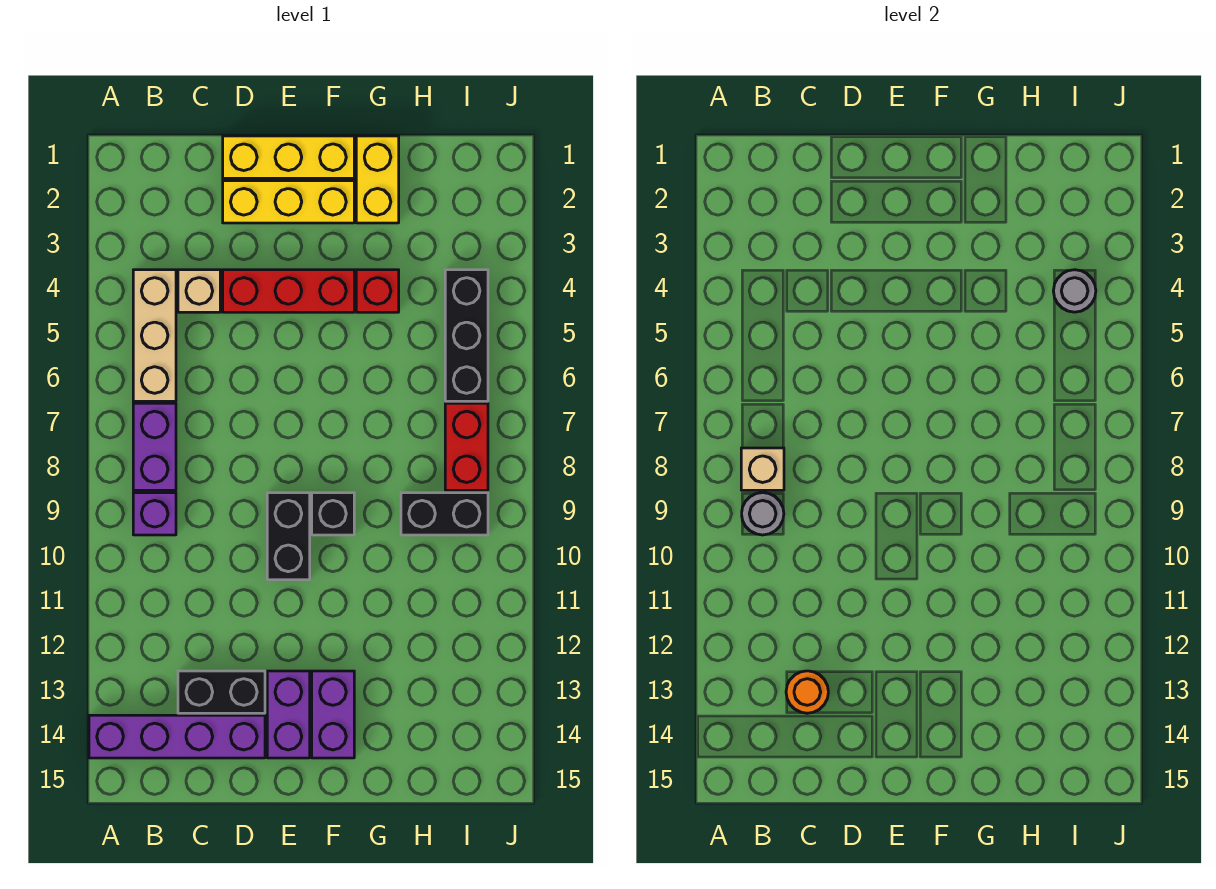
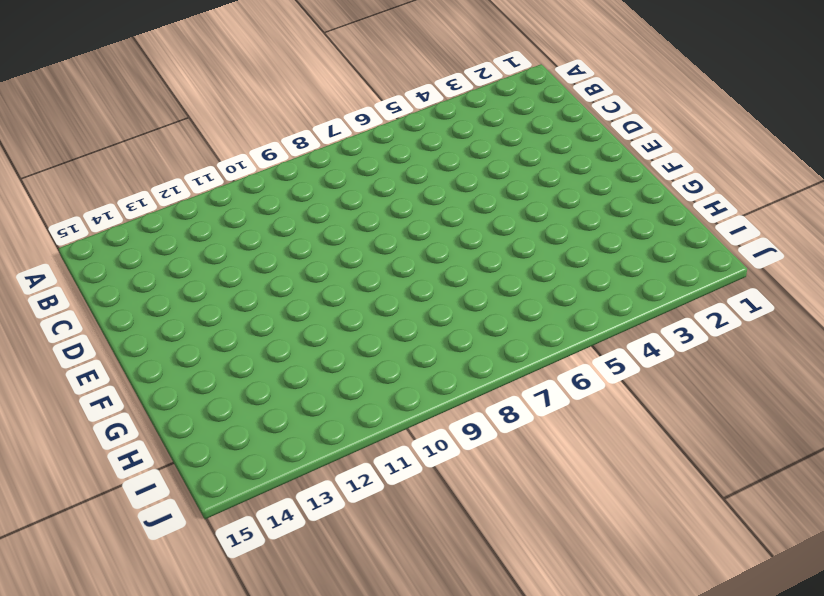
none -> purple brick A14:D14 level 1
none -> tan brick B4:B6 level 1
none -> purple brick B7:B8 level 1

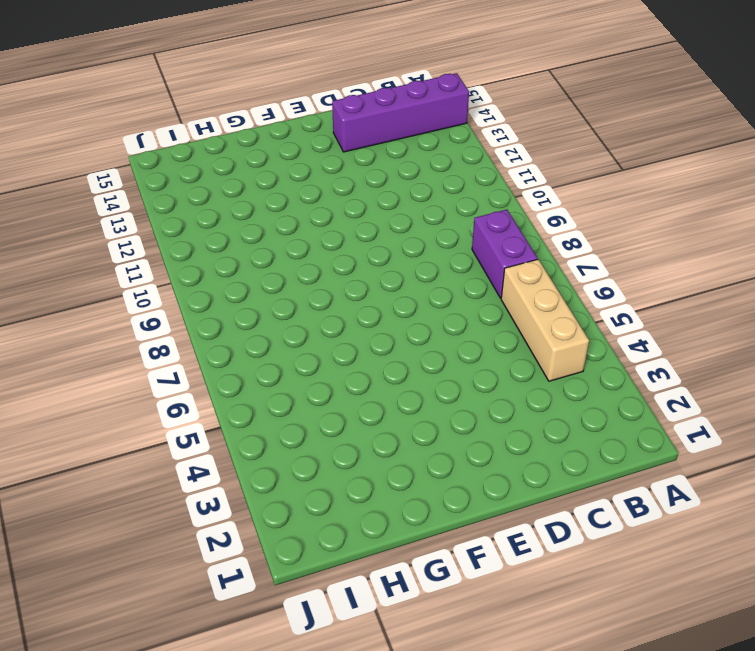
none -> purple brick B9 level 1
none -> tan brick C4 level 1
none -> black brick C13:D13 level 1

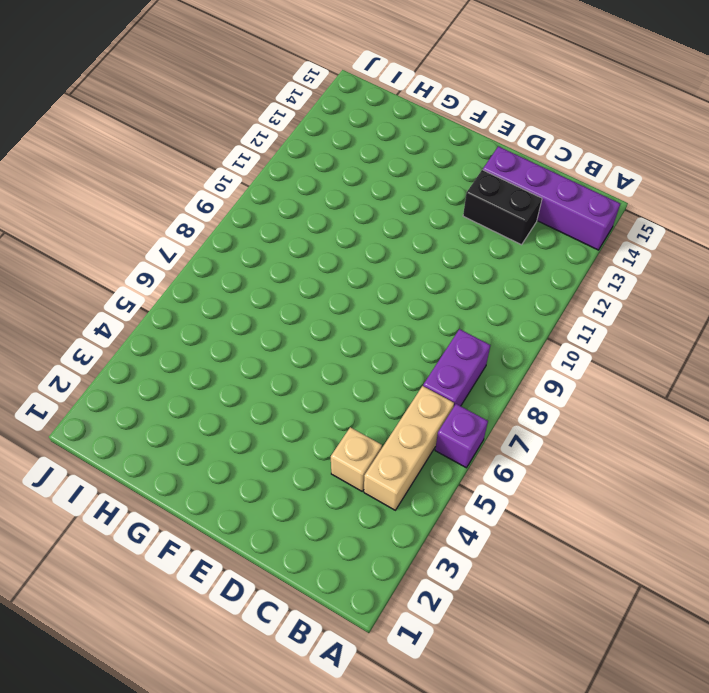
purple brick A6 level 1 -> purple brick B9 level 1
none -> yellow brick D1:F1 level 1
none -> yellow brick D2:F2 level 1
none -> red brick D4:F4 level 1

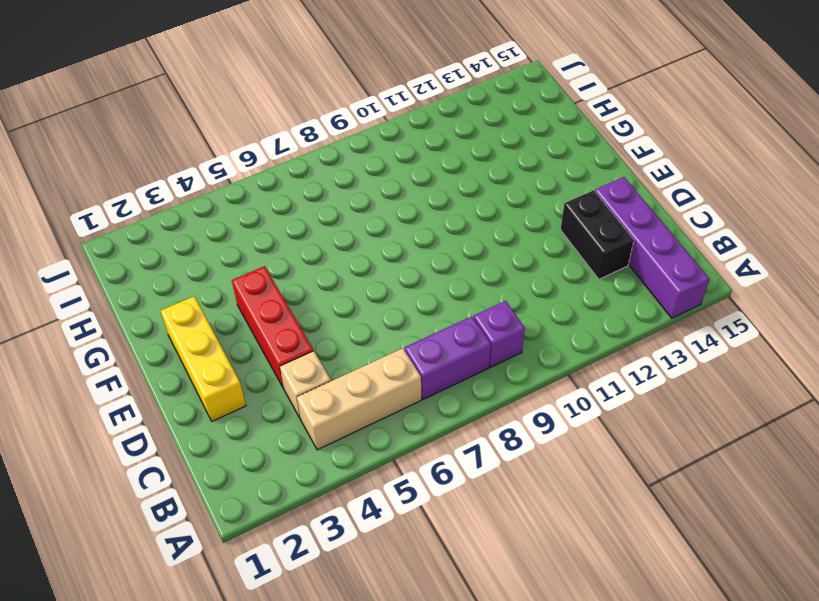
none -> yellow brick D1:F1 level 1
none -> black brick E9:E10 level 1
none -> purple brick E13:E14 level 1

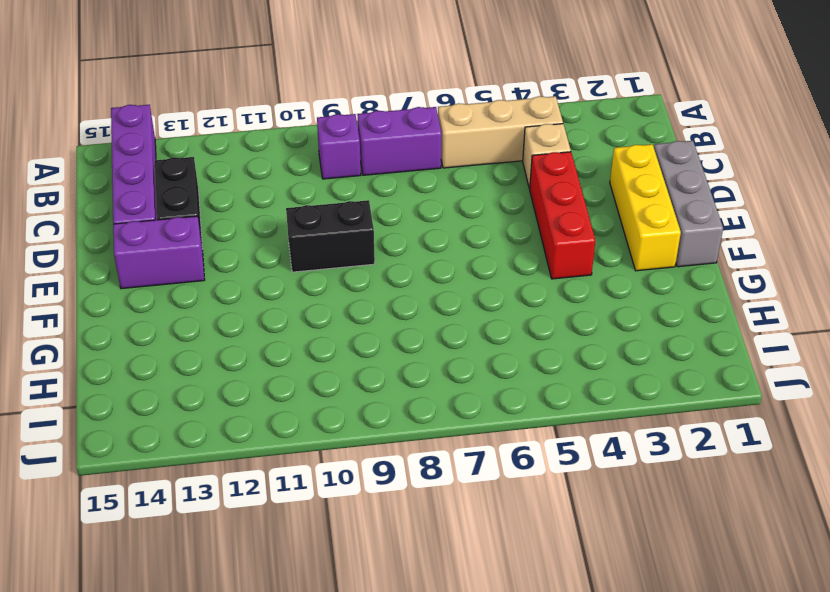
grey brick D1:F1 level 1 -> yellow brick D1:F1 level 1
none -> black brick F9 level 1
none -> purple brick F13:F14 level 1
none -> yellow brick G1:G2 level 1

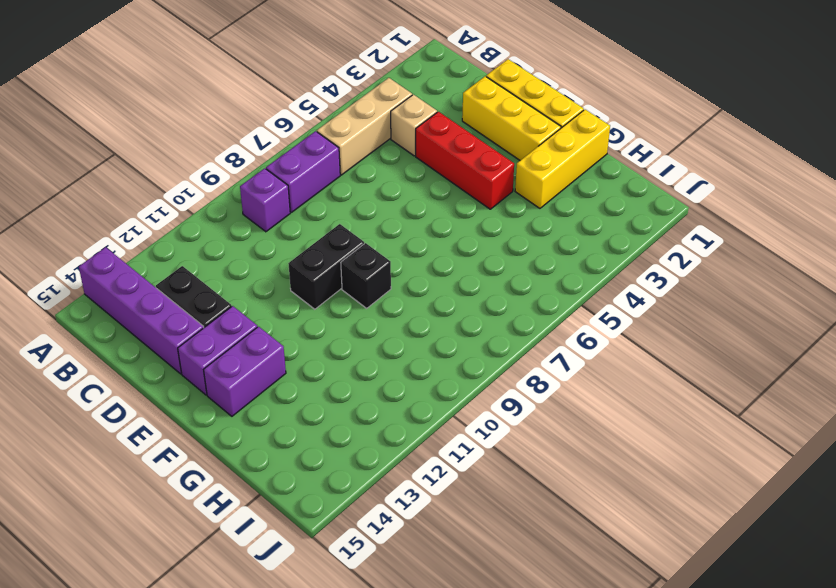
yellow brick G1:G3 level 1 -> yellow brick G1:G2 level 1
none -> red brick G4 level 1
none -> black brick H9:I9 level 1
none -> black brick I4:I6 level 1

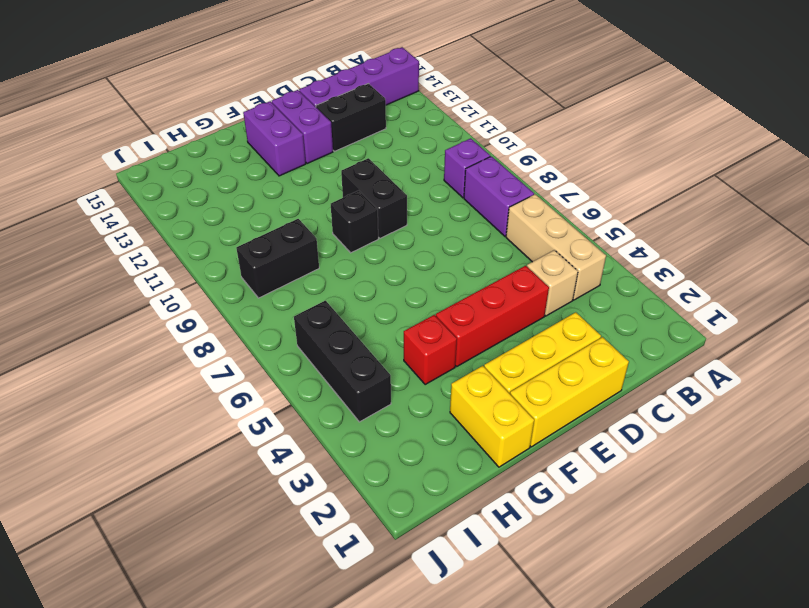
none -> red brick I7:I8 level 1
none -> tan brick B8 level 2
none -> grey round brick B9 level 2

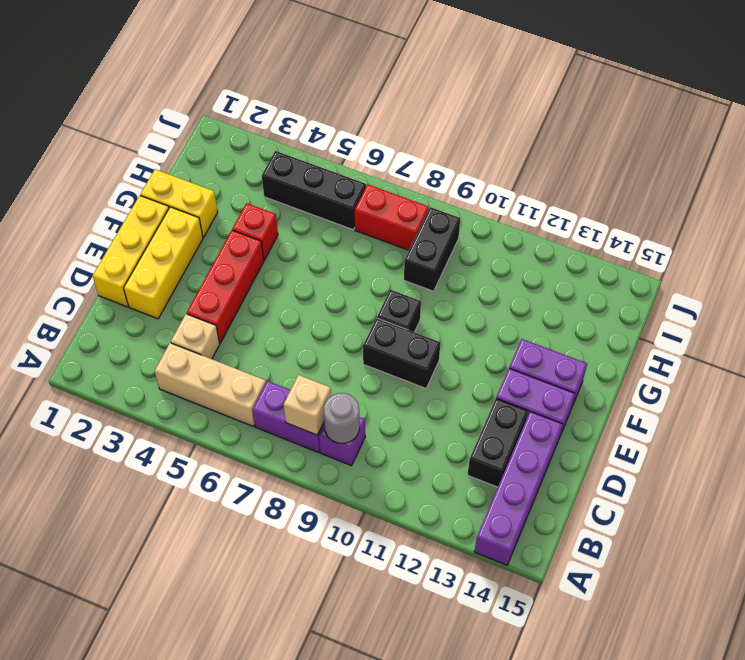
none -> orange round brick C13 level 2
none -> grey round brick I4 level 2

